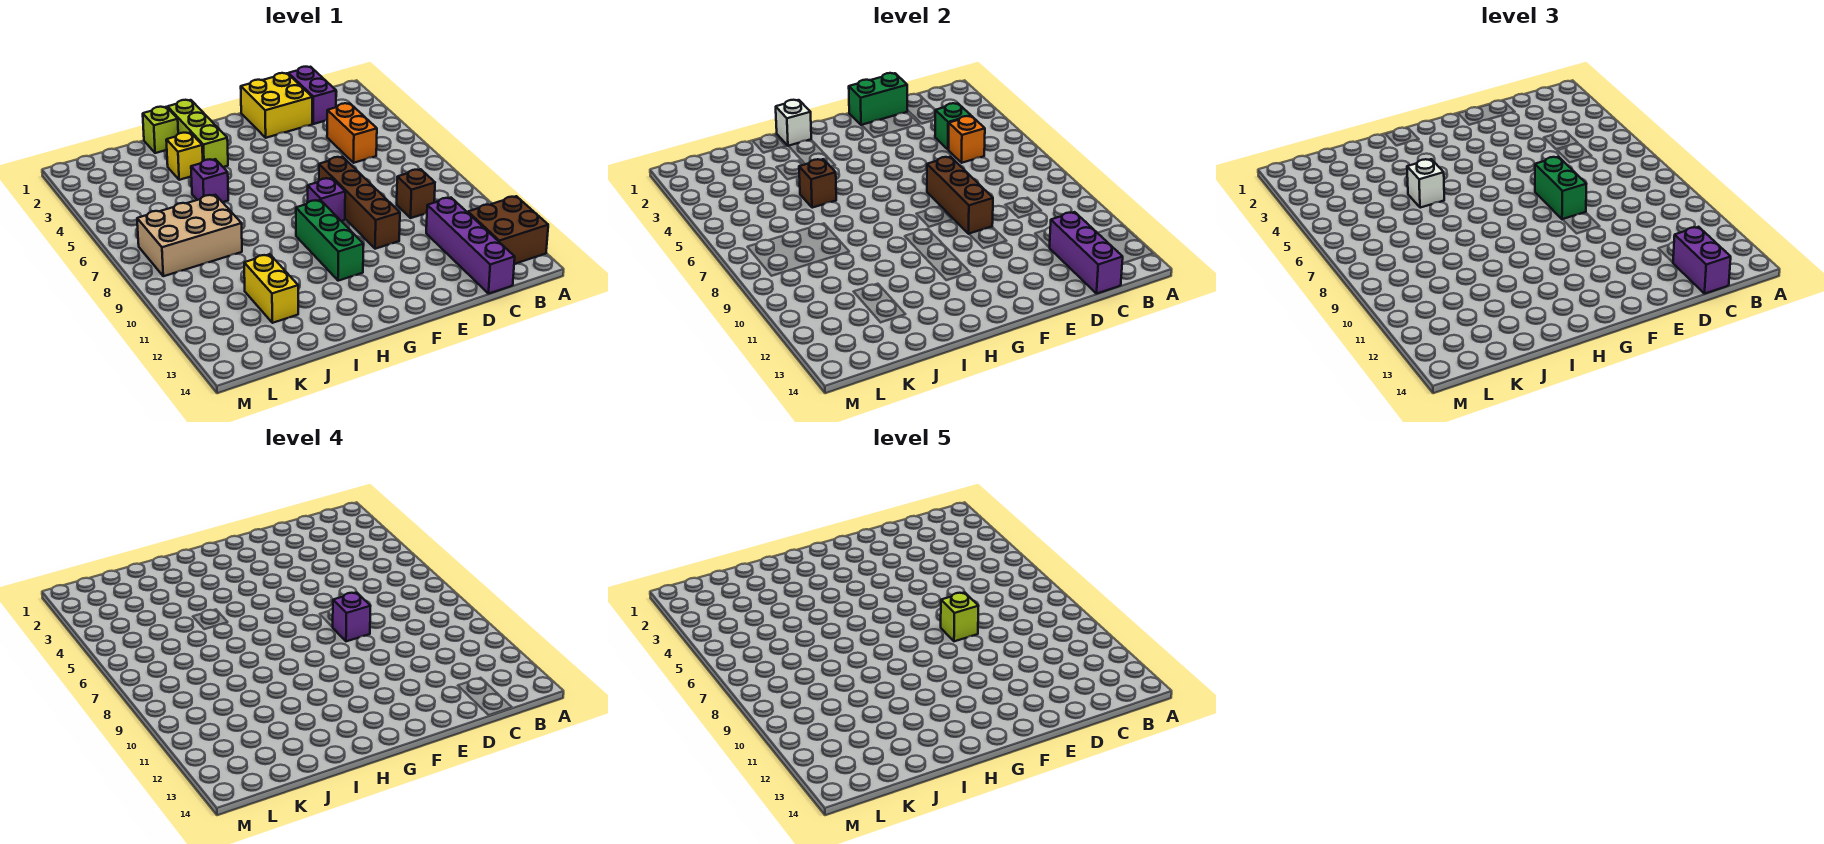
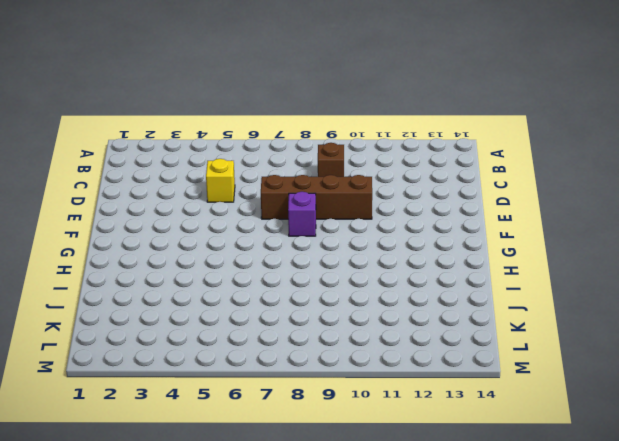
yellow brick D5 level 1 -> yellow brick I3 level 1
none -> brown brick A12:B13 level 1
none -> purple brick C1:C2 level 1
none -> orange brick C4:C5 level 1

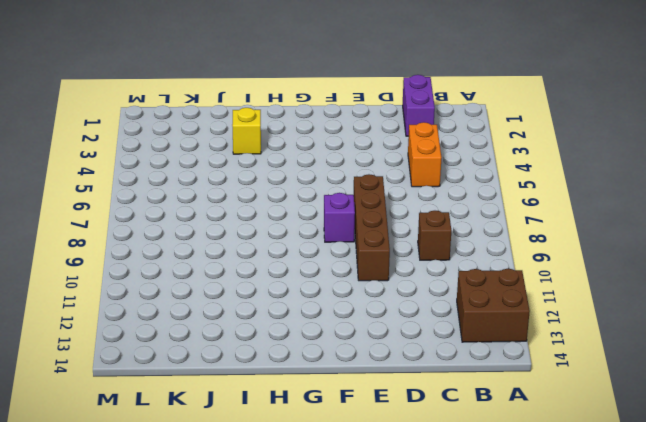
none -> purple brick C11:C14 level 1
none -> yellow brick D1:E2 level 1
none -> green brick G9:G11 level 1

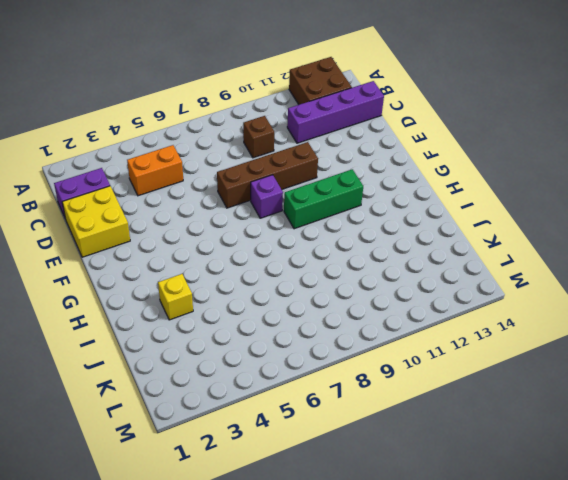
none -> lime brick H1:H3 level 1
none -> lime brick I1 level 1
none -> purple brick I5 level 1

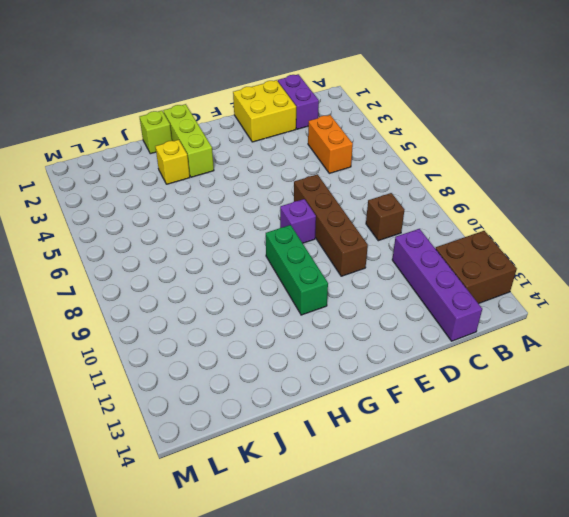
none -> purple brick I5 level 1
none -> tan brick J7:L8 level 1
none -> yellow brick J11:J12 level 1

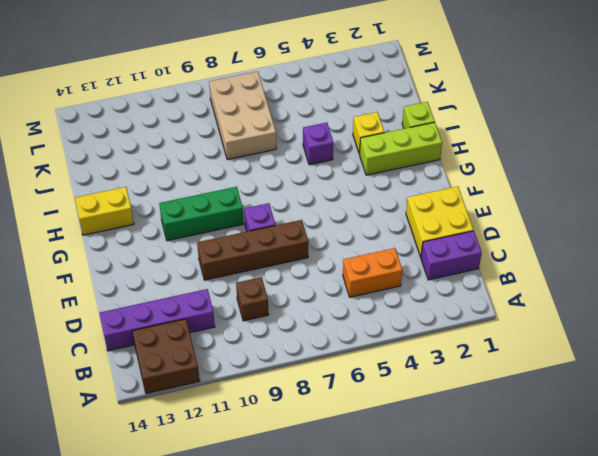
yellow brick H13:H14 level 1 -> yellow brick J11:J12 level 1
none -> green brick C4 level 2
none -> orange brick C5 level 2
none -> purple brick C12:C14 level 2

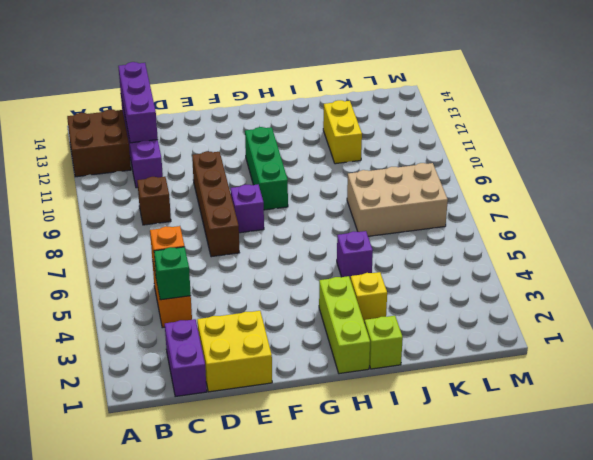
none -> green brick D1:E1 level 2
none -> brown brick E7:E9 level 2
none -> white brick H1 level 2

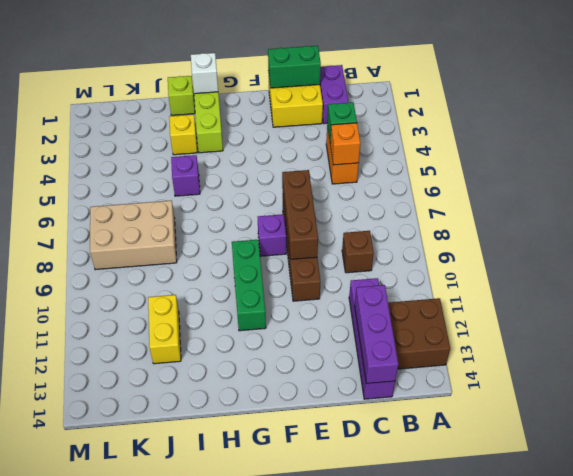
none -> brown brick I5 level 2
none -> purple brick C13:C14 level 3
none -> green brick E7:E8 level 3

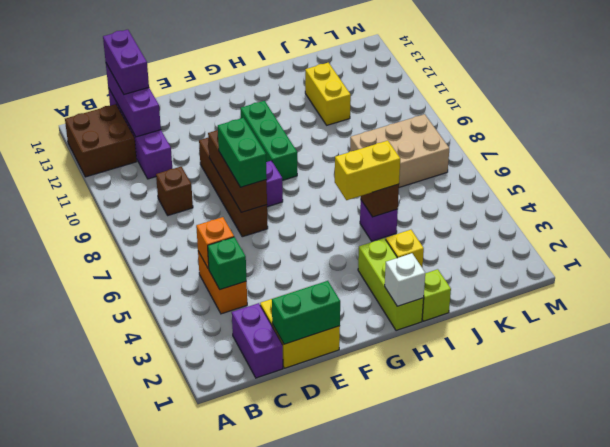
yellow brick H5:I5 level 3 -> white brick I5 level 3
none -> purple brick E8 level 4
none -> lime brick E8 level 5

